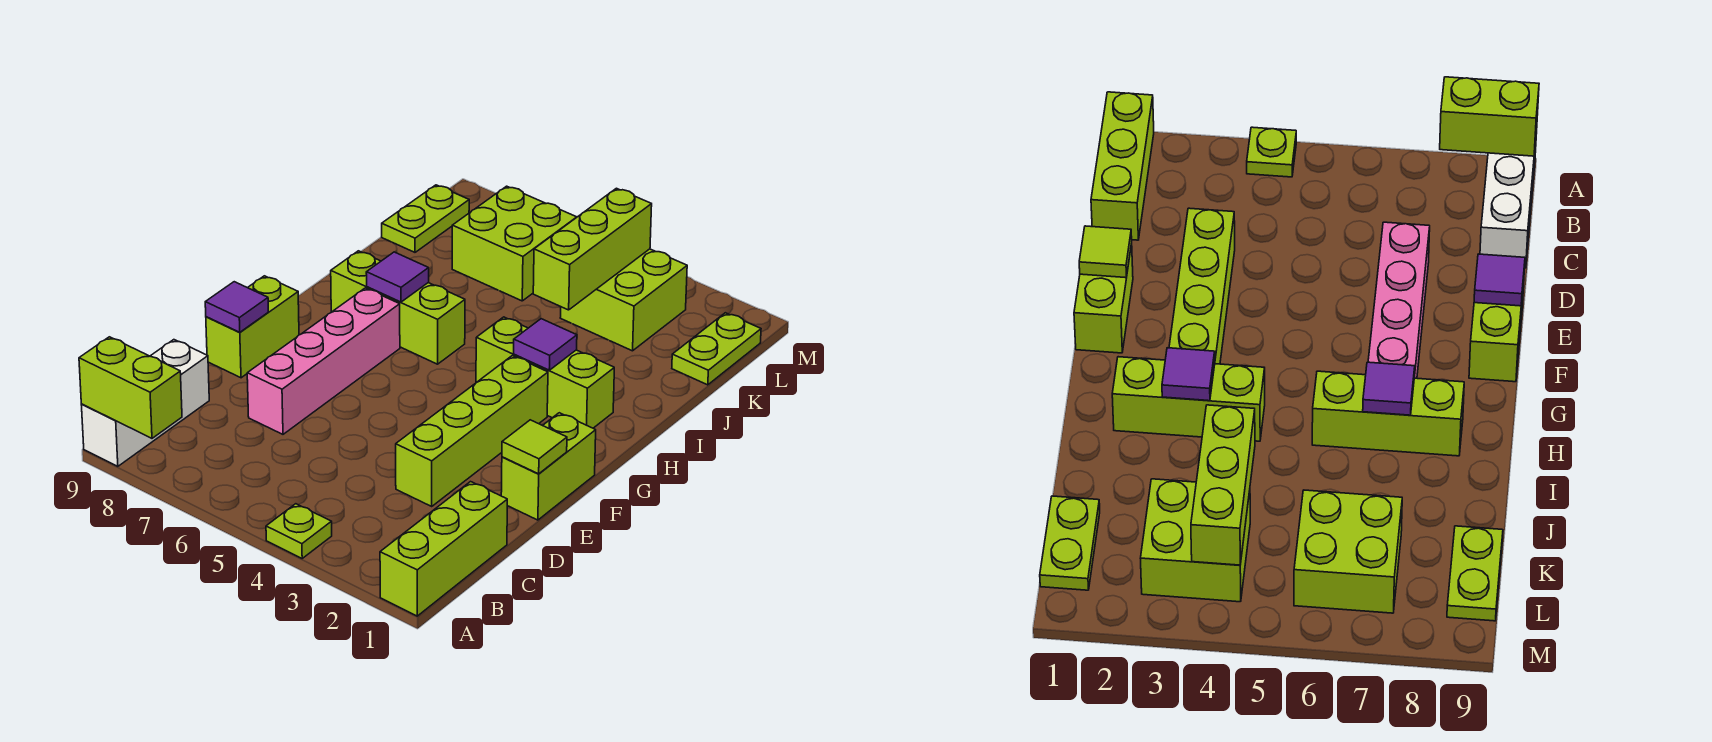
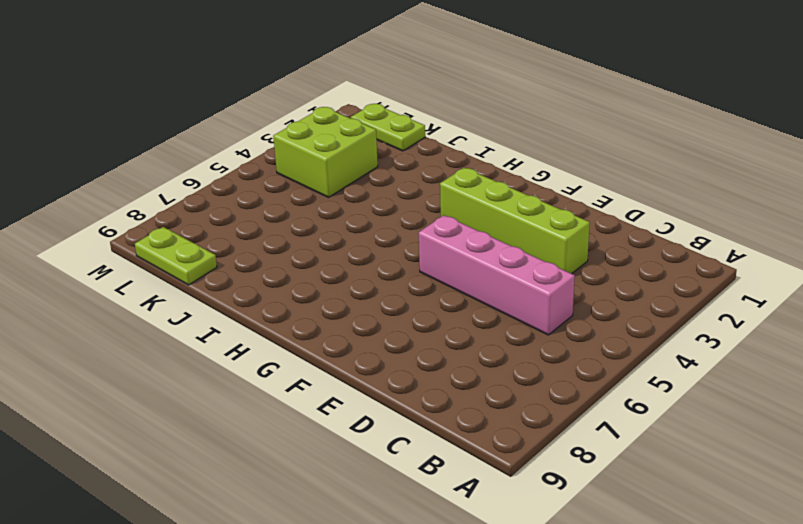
pink brick C5:F5 level 1 -> pink brick D7:G7 level 1
none -> lime brick A1:C1 level 1
none -> lime plate A4 level 1
none -> white brick A9:C9 level 1

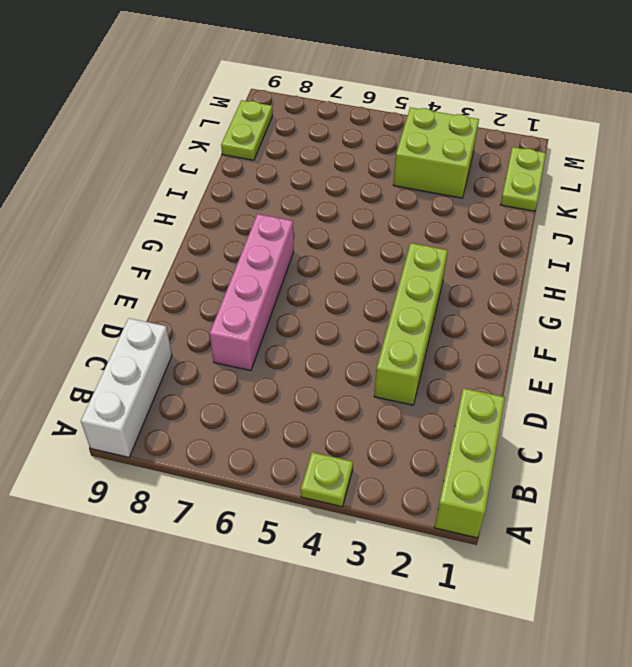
none -> lime brick E1:F1 level 1
none -> lime brick E9:F9 level 1
none -> lime brick H2:H4 level 1

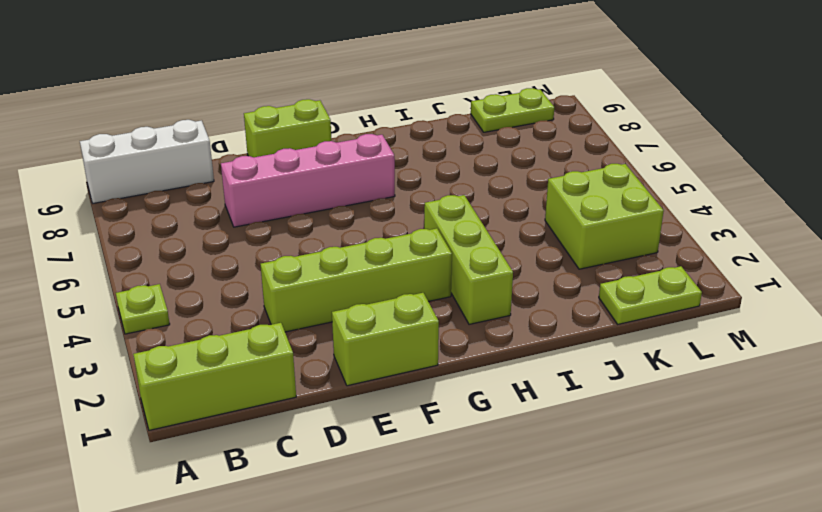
none -> lime brick H6:H8 level 1
none -> lime brick K6:L7 level 1
none -> lime brick A8:A9 level 2

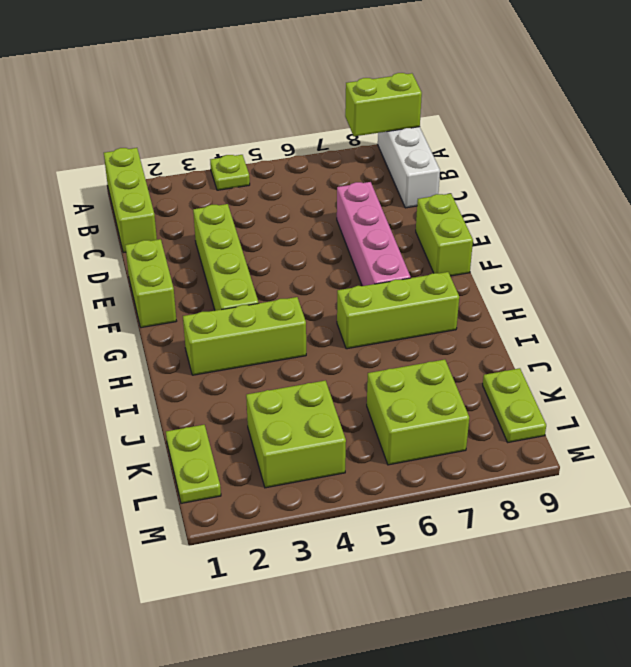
none -> lime tile E1 level 2
none -> purple tile E9 level 2
none -> purple tile H3 level 2

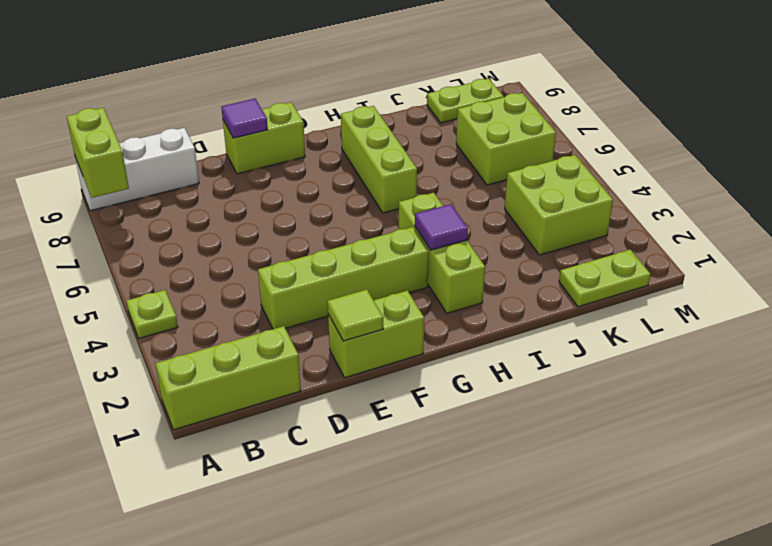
none -> pink brick D7:G7 level 1
none -> purple tile H7 level 2
none -> lime brick J4:L4 level 2

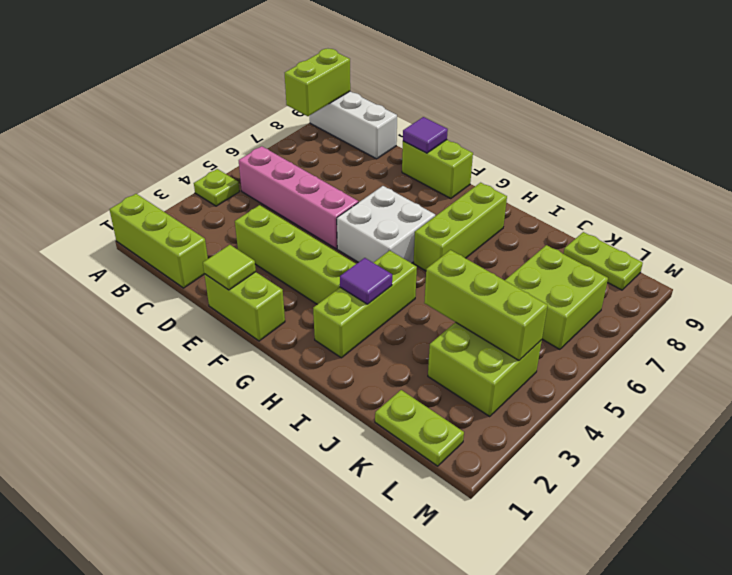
pink brick B5:E5 level 1 -> pink brick D7:G7 level 1
white brick F5:G6 level 1 -> none
none -> purple tile H7 level 2

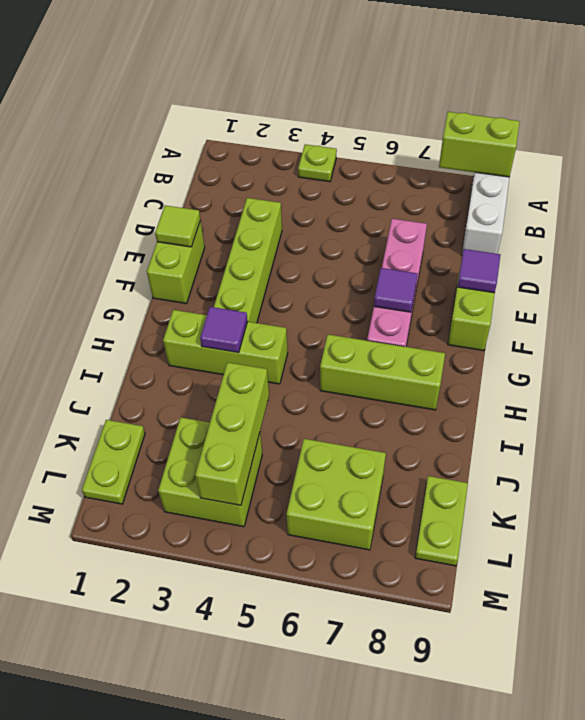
purple tile F7 level 2 -> purple tile H7 level 2
none -> lime brick A1:C1 level 1

